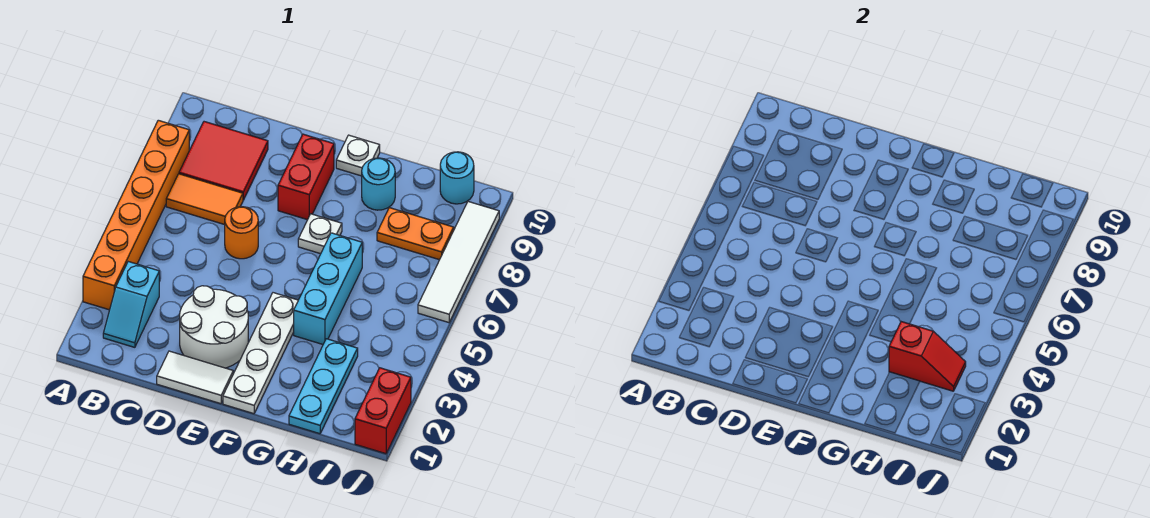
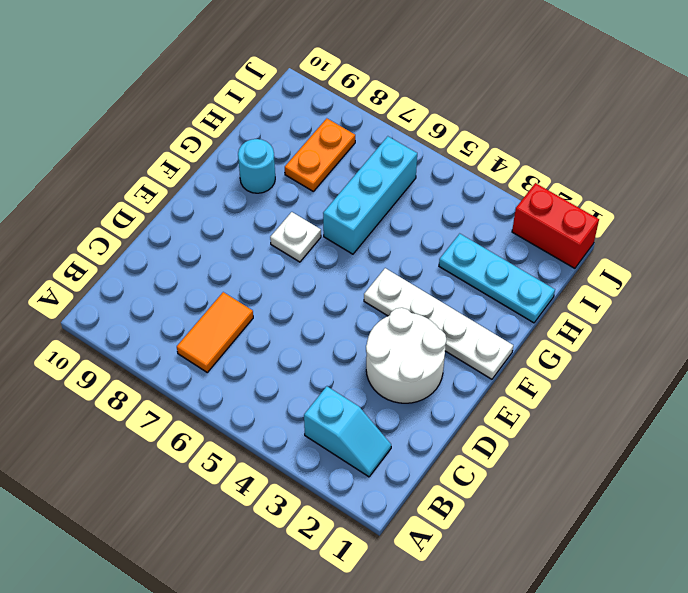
cyan brick G6:I6 level 1 -> cyan brick G4:G6 level 1
none -> orange brick A3:A8 level 1
none -> red tile B8:C9 level 1
none -> white tile D1:E1 level 1

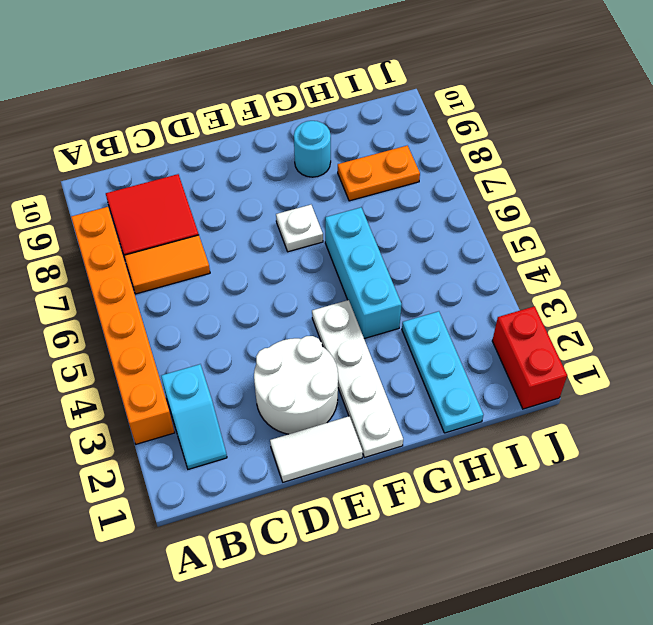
none -> orange round brick D6 level 1
none -> red brick E8:E9 level 1
none -> white plate F10 level 1

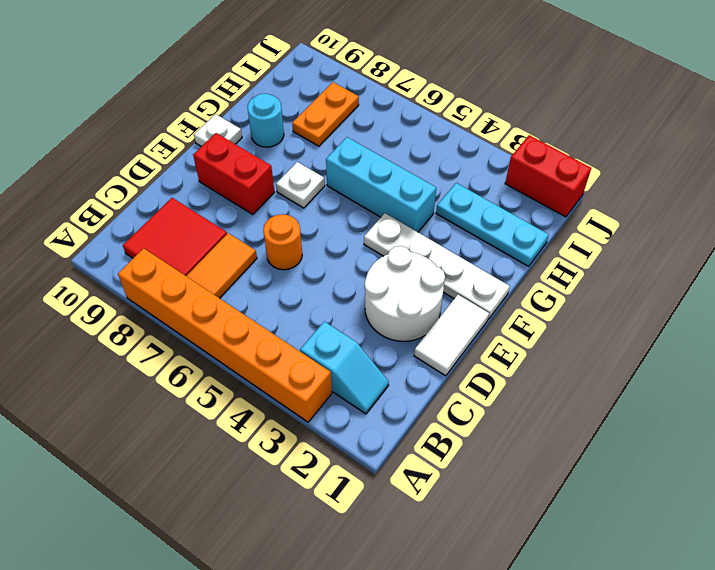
none -> cyan round brick I10 level 1
none -> white tile J6:J9 level 1
none -> red slope H3:I3 level 2 top H

